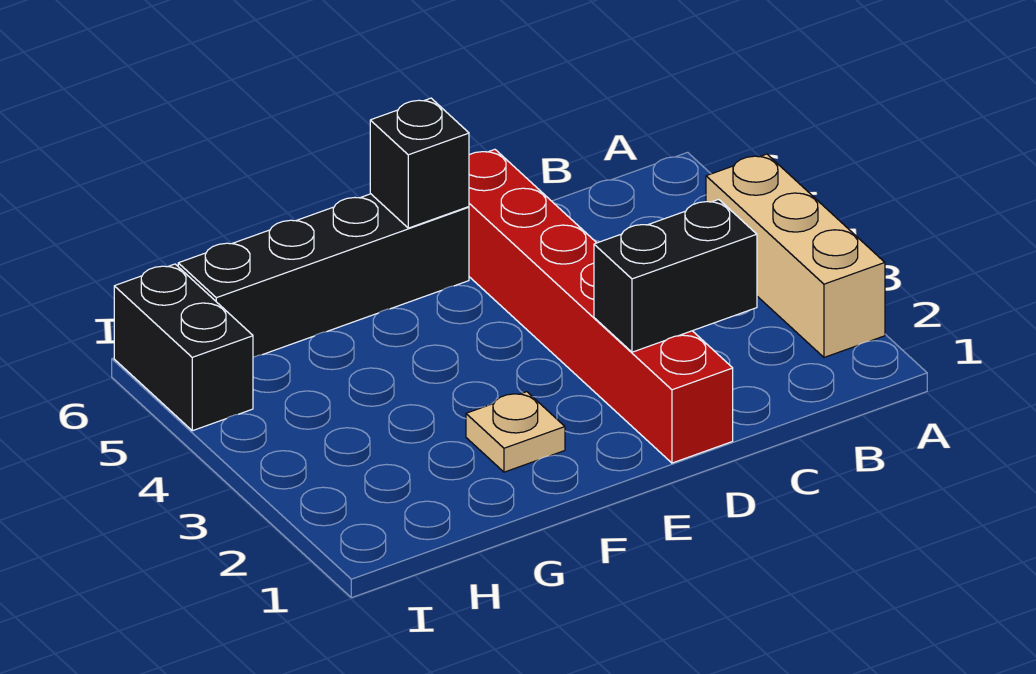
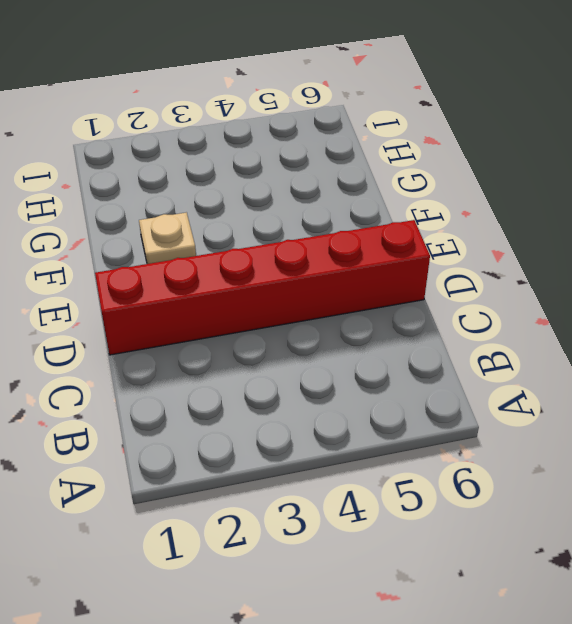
none -> tan brick A2:A4 level 1
none -> black brick E6:H6 level 1

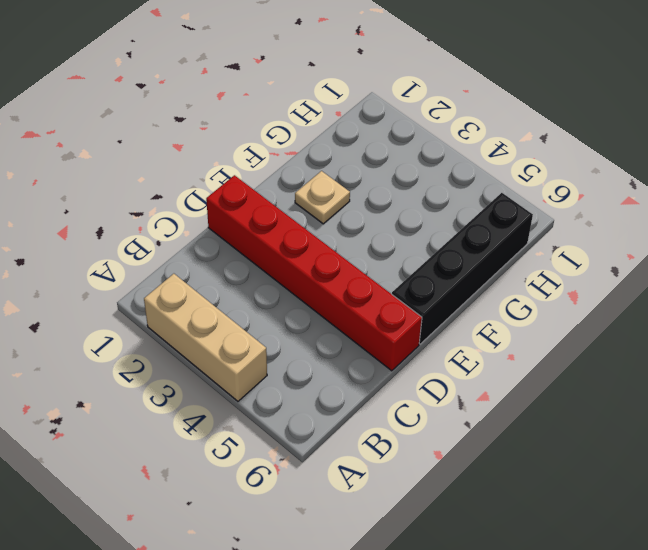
none -> black brick I5:I6 level 1
none -> black brick C2:D2 level 2

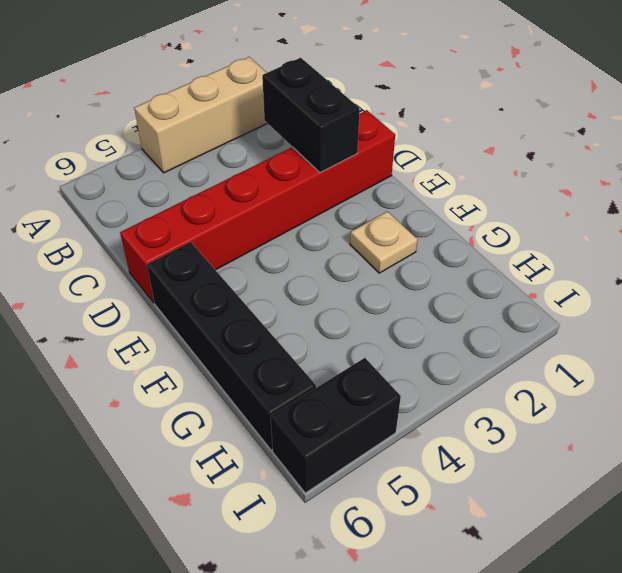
none -> black brick E6 level 2

